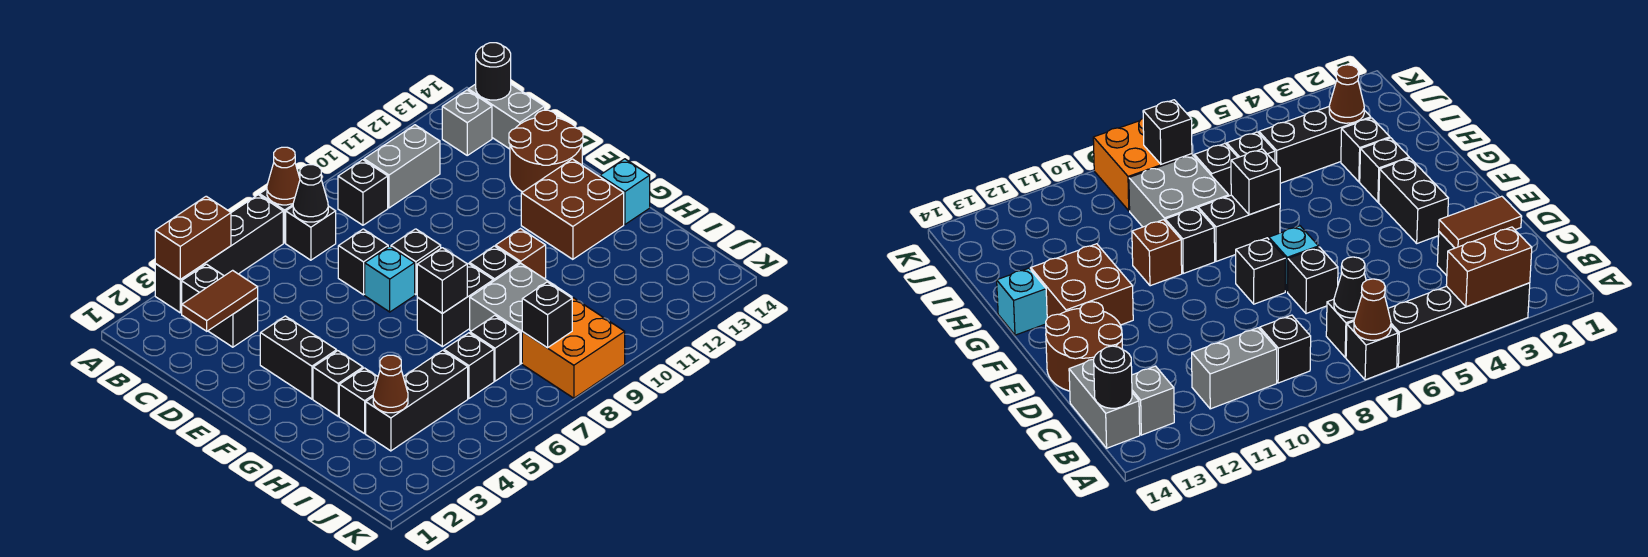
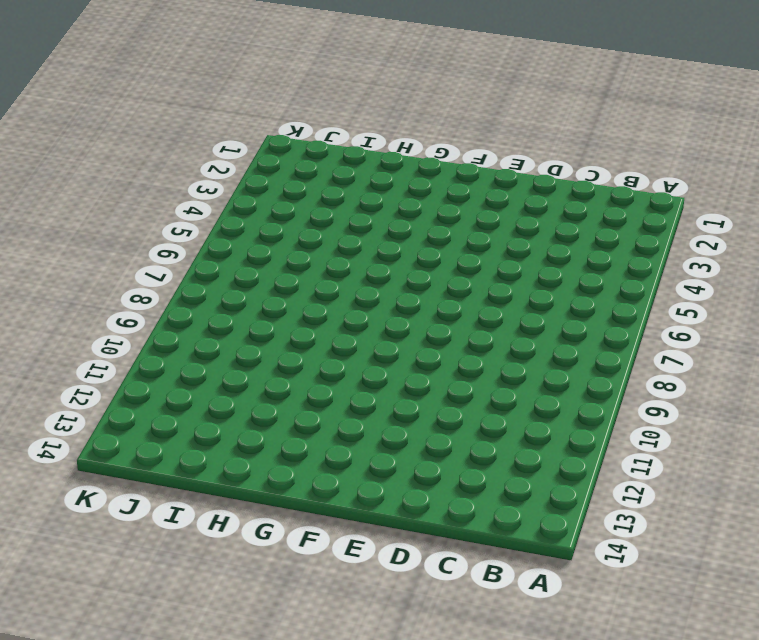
none -> black brick A3:A6 level 1
none -> black brick A7 level 1
none -> black brick B3:C3 level 1
none -> black brick B7 level 1

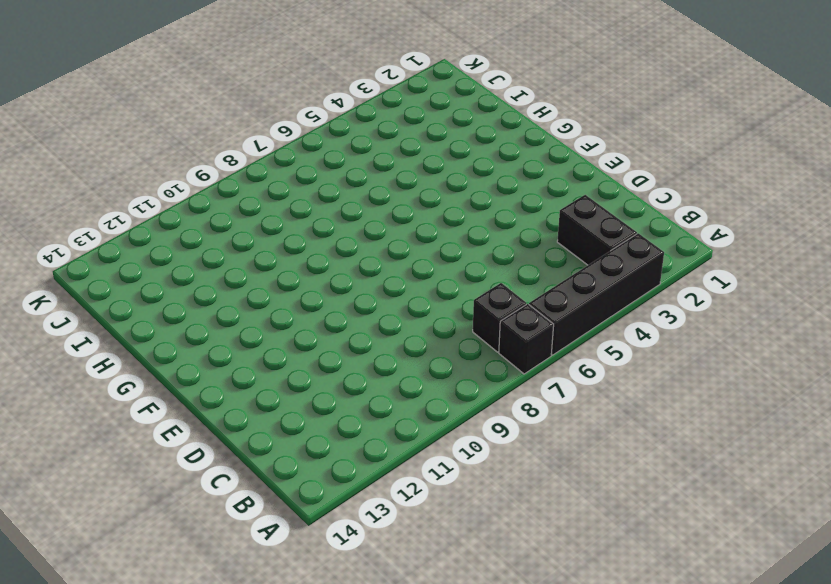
none -> black brick B9 level 1
none -> grey brick B10:B11 level 1
none -> grey brick B13 level 1
none -> grey brick B14:C14 level 1

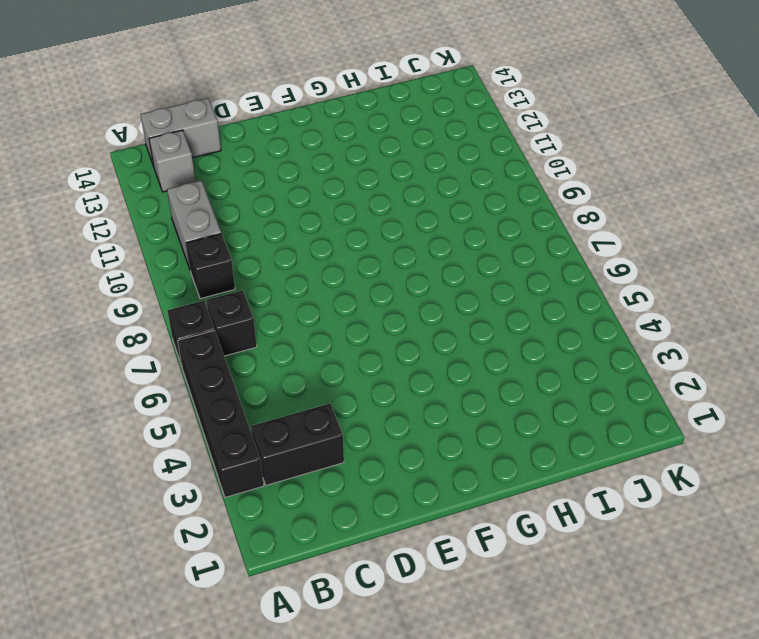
none -> black brick D7 level 1
none -> brown round brick D13:E14 level 1
none -> black brick E3:F3 level 1
none -> cyan brick E7 level 1

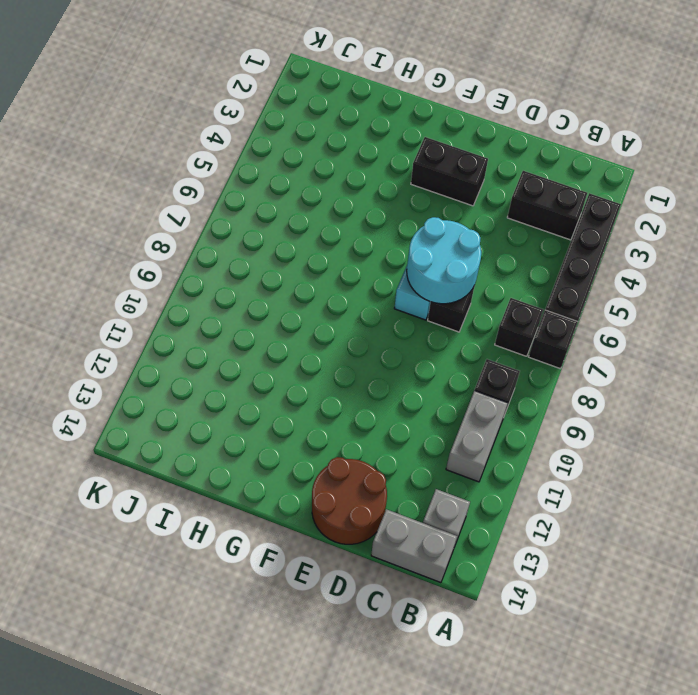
cyan round brick D6:E7 level 2 -> none
none -> black brick E8 level 1
none -> brown brick F12:G13 level 1
none -> black brick G3 level 1
none -> black brick G7:G8 level 1

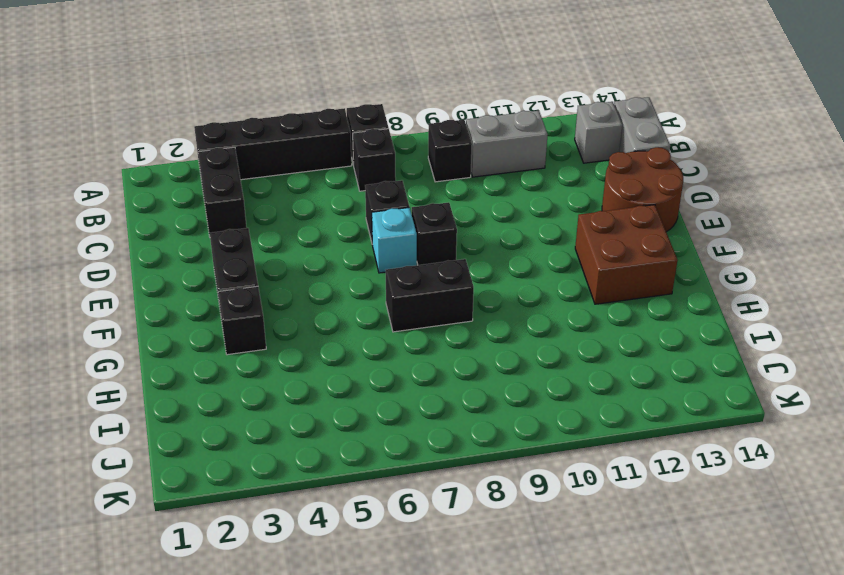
none -> black brick G9 level 1
none -> brown brick G10 level 1
none -> cyan brick G14 level 1
none -> black brick H3 level 1

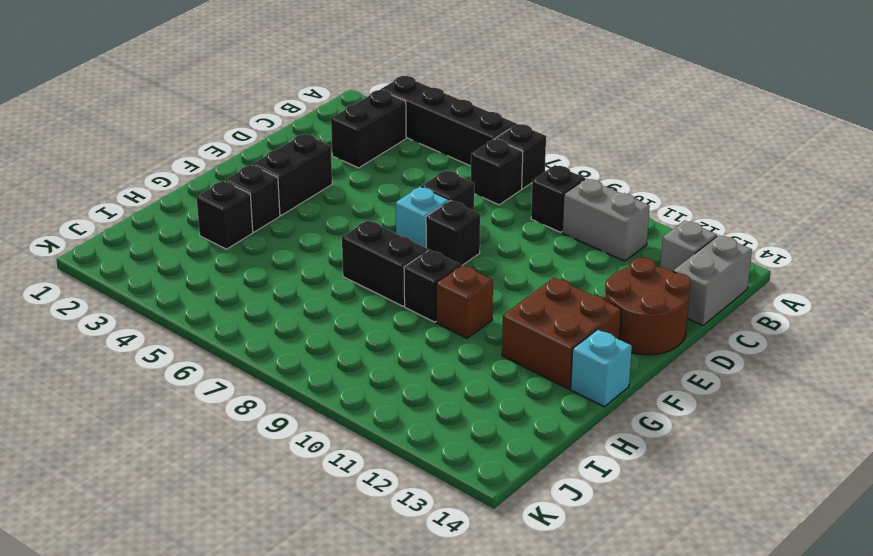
none -> grey brick H8:I9 level 1
none -> black brick I3:I5 level 1
none -> black brick I6 level 1
none -> black brick I7 level 1

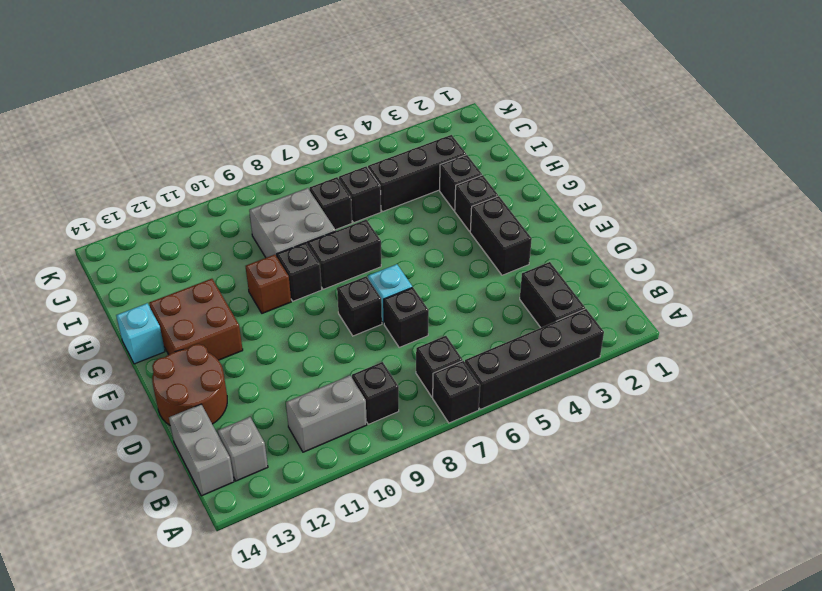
none -> orange brick J8:K9 level 1
none -> brown brick A3:A4 level 2
none -> brown cone A7 level 2
none -> black cone B7 level 2

